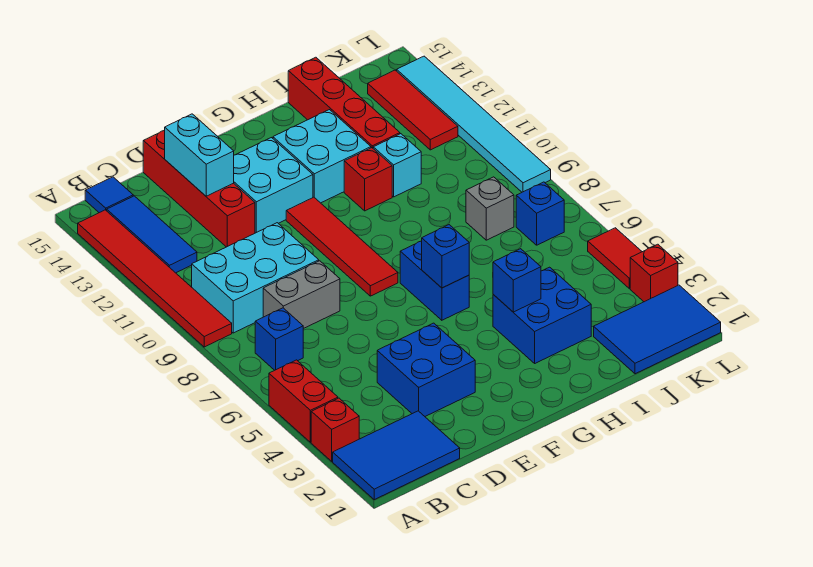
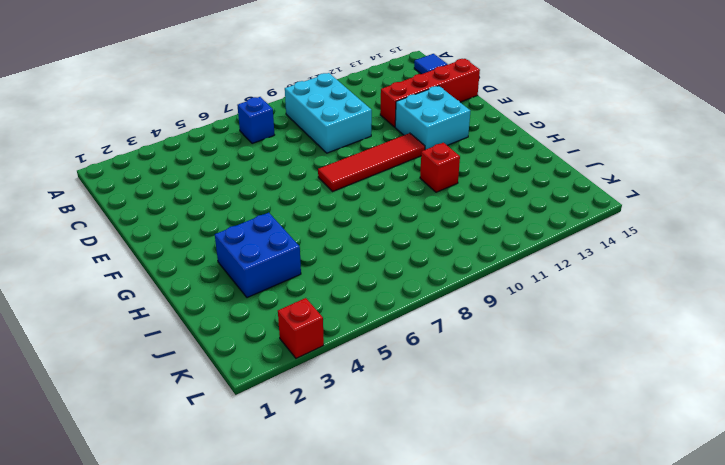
none -> blue tile A1:C2 level 1
none -> red brick A3 level 1
none -> red brick A4:A5 level 1

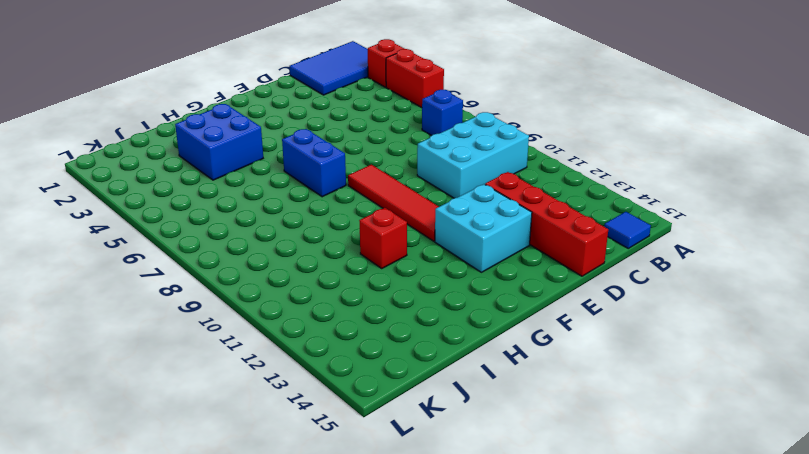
none -> red tile A9:A14 level 1
none -> blue tile B12:B14 level 1
none -> grey brick C8:D8 level 1

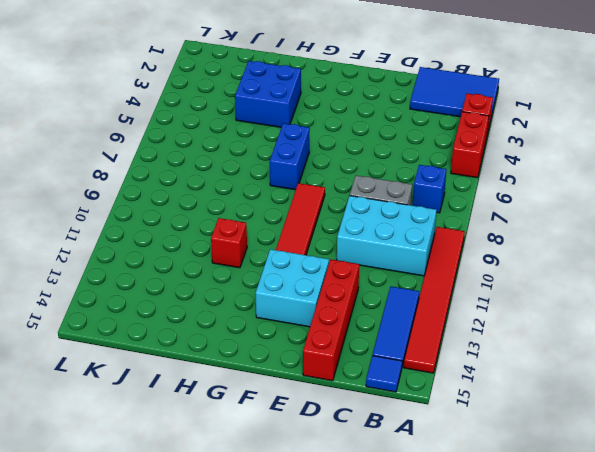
none -> blue brick D3:E4 level 1
none -> cyan brick G12:H13 level 1
none -> cyan brick I11 level 1

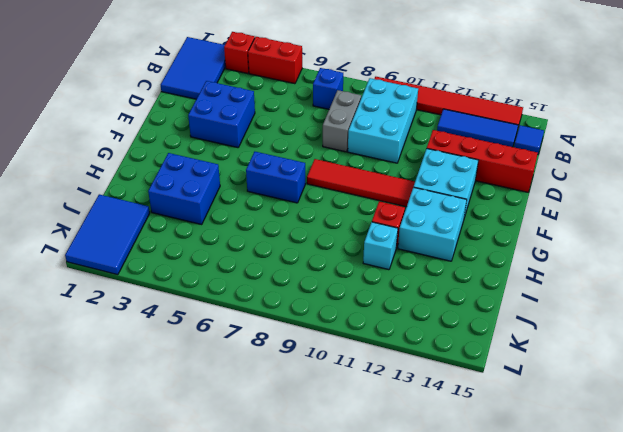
none -> red brick I12:I15 level 1
none -> grey brick J8 level 1
none -> blue brick K7 level 1

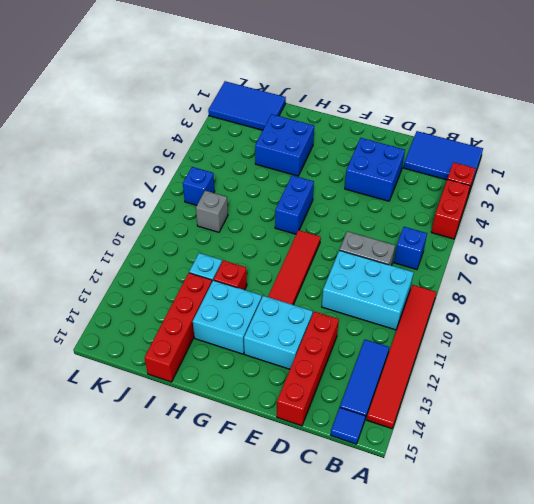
none -> red tile K12:K14 level 1
none -> red brick L3 level 1
none -> red tile L4:L5 level 1

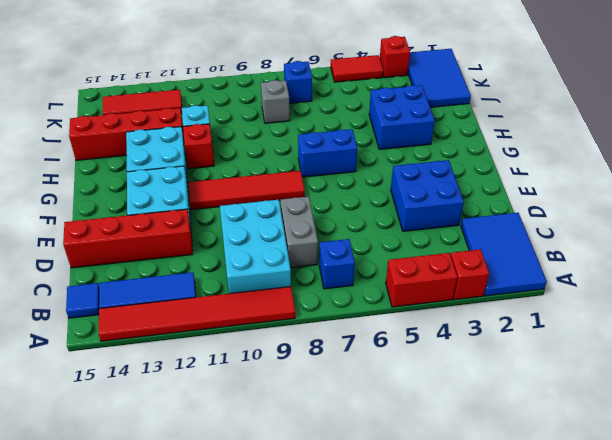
none -> cyan tile L9:L14 level 1
none -> cyan brick D13:D14 level 2
none -> blue brick G6 level 2

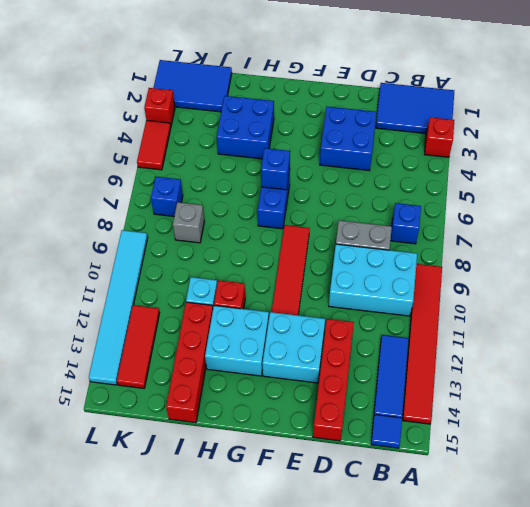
none -> red brick A4:A5 level 1
none -> cyan brick D13:D14 level 2
none -> blue brick H4 level 2

